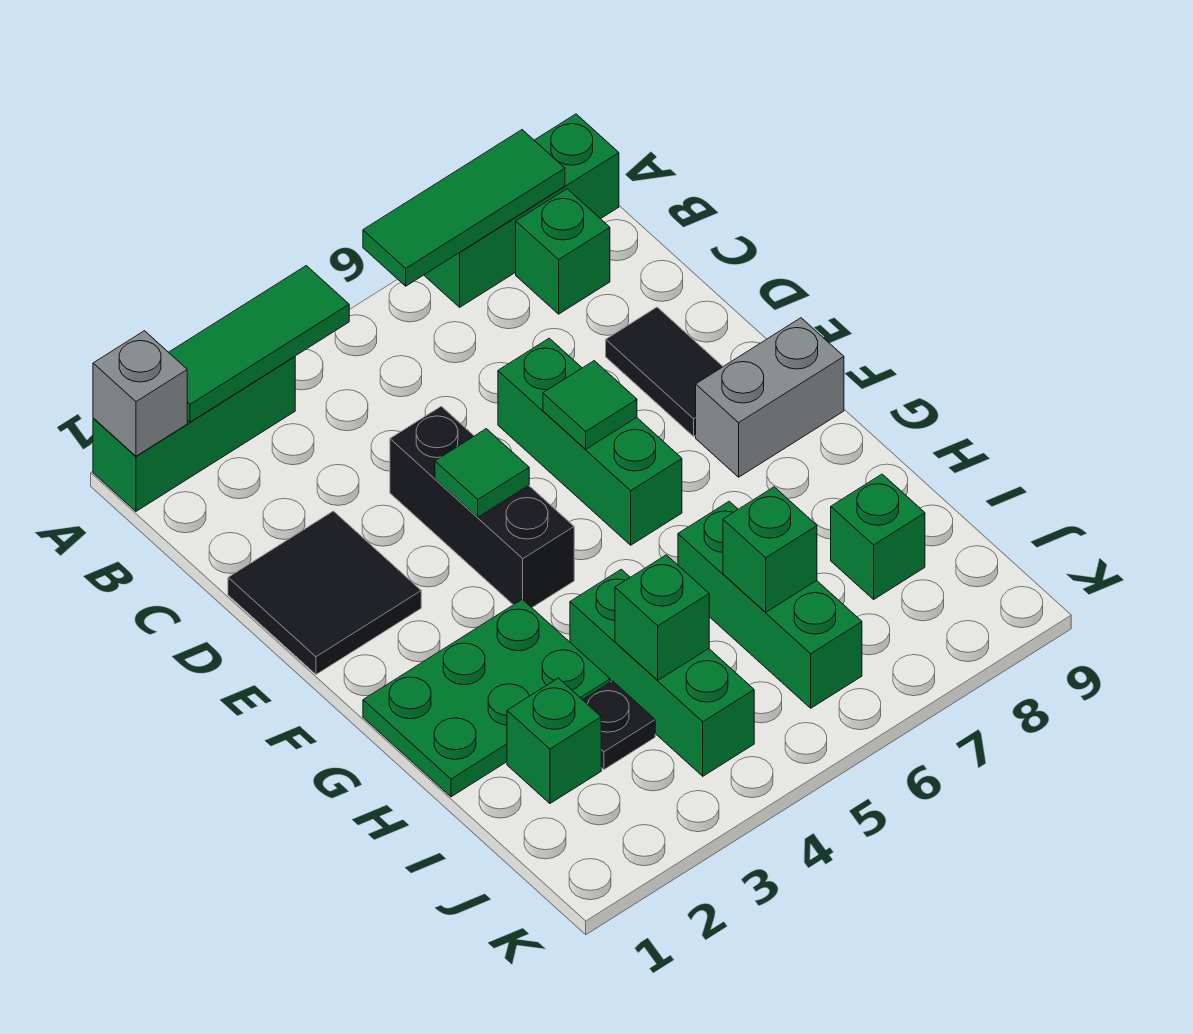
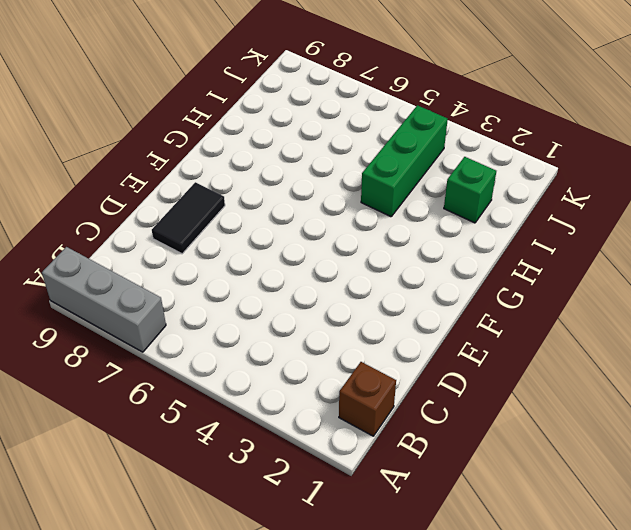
grey brick A7:A9 level 1 -> green brick A7:A9 level 1
brown brick B1 level 1 -> none
none -> green brick A1:A3 level 1
none -> green brick B8 level 1
none -> black tile D1:E2 level 1

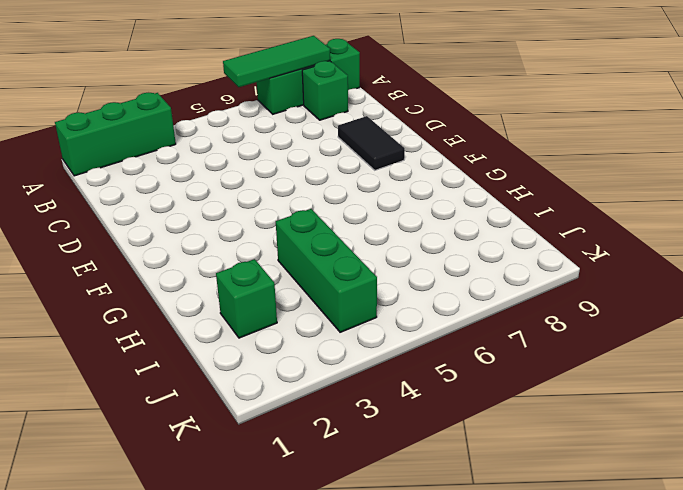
none -> black tile D1:E2 level 1
none -> black brick D4:F4 level 1
none -> green brick D6:F6 level 1

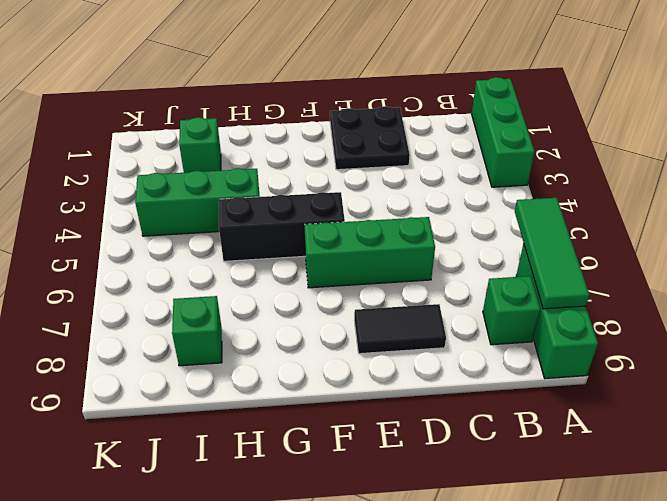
black plate D1:E2 level 1 -> black tile D1:E2 level 1
black brick F5:H5 level 1 -> black brick D4:F4 level 1
none -> grey brick F8:F9 level 1
none -> green plate G1:H3 level 1
none -> green brick H6:J6 level 1

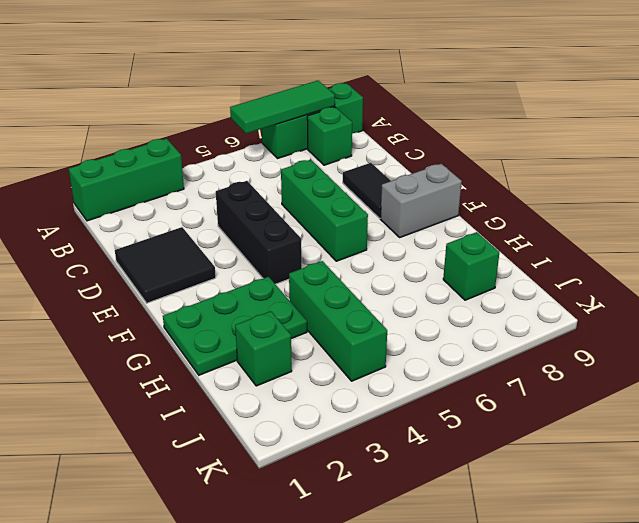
none -> green brick H6:J6 level 1
none -> black plate I3 level 1
none -> grey brick A1 level 2

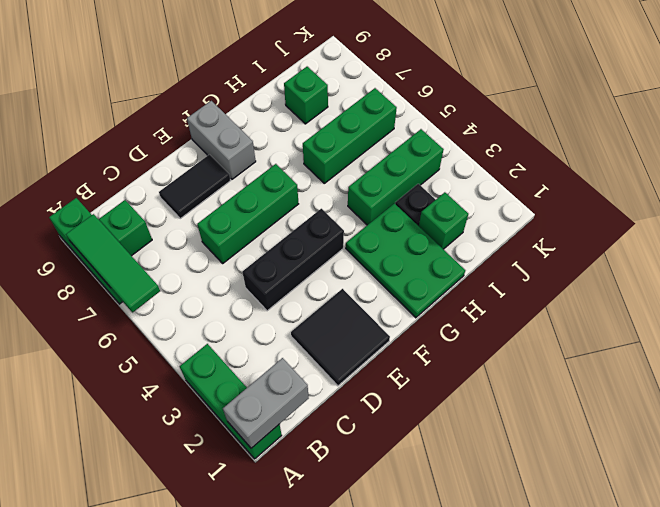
grey brick A1:B1 level 2 -> grey brick A1 level 2
none -> green tile A2:A4 level 2
none -> green tile E4 level 2
none -> green tile E6 level 2

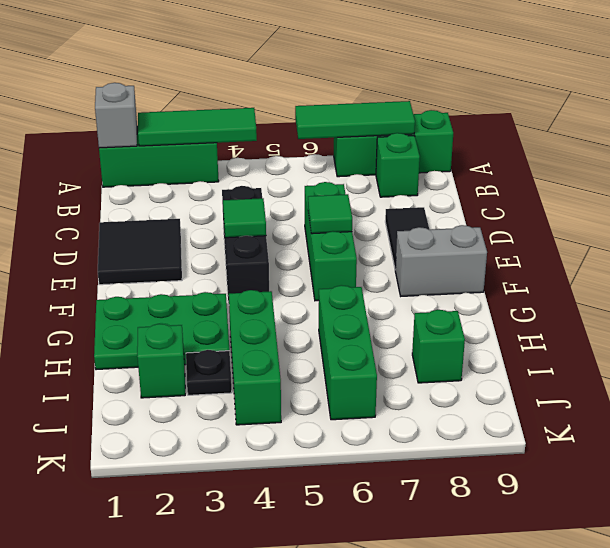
none -> green brick I4 level 2
none -> green brick I6 level 2

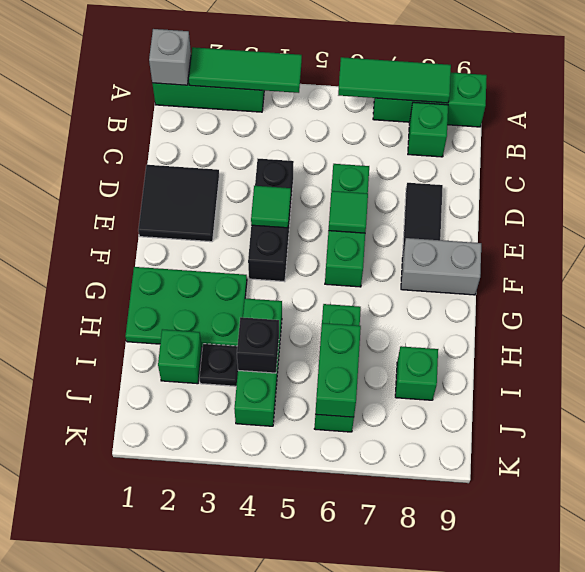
black brick I4 level 2 -> green brick I4 level 2
green brick I6:J6 level 2 -> green brick I6 level 2

